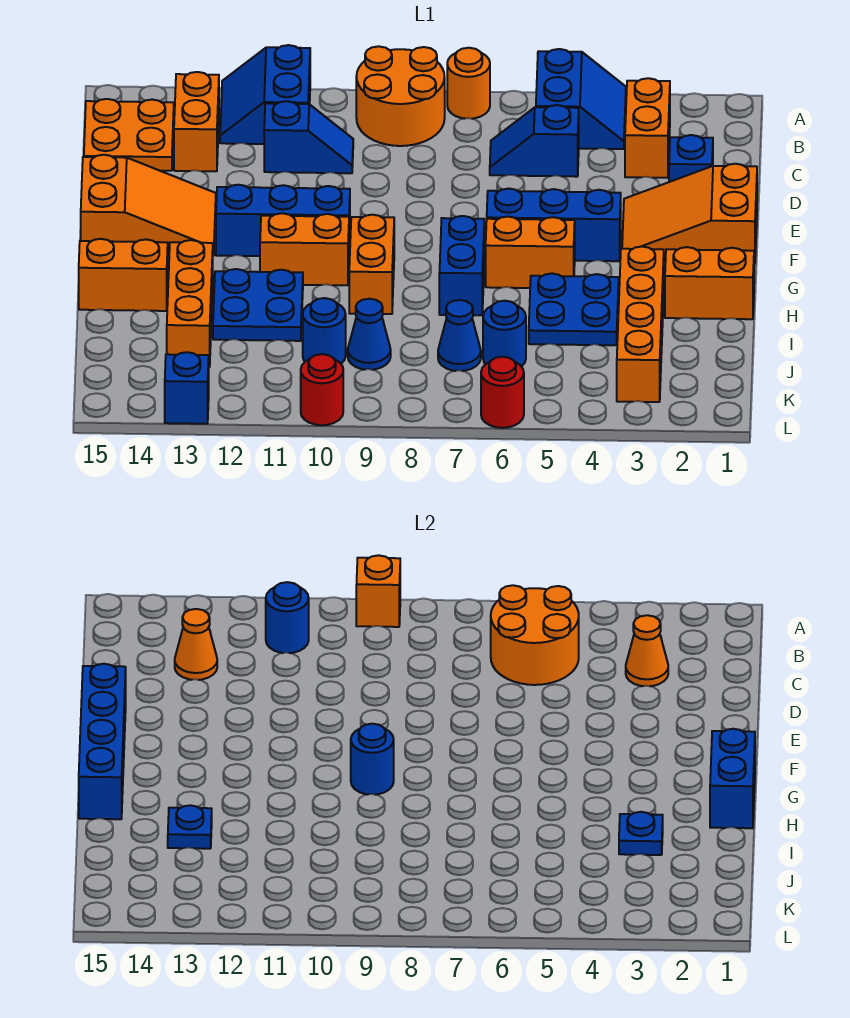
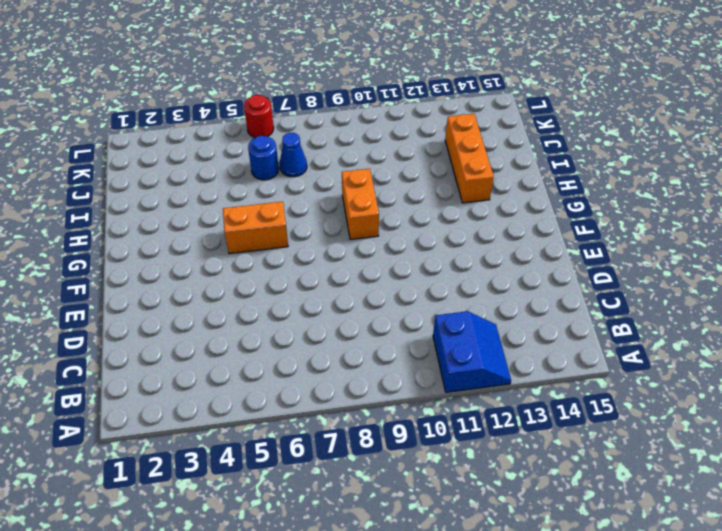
none -> blue slope A4:B5 level 1 top 5
none -> orange round brick A7 level 1
none -> orange round brick A8:B9 level 1
none -> orange brick B3:C3 level 1

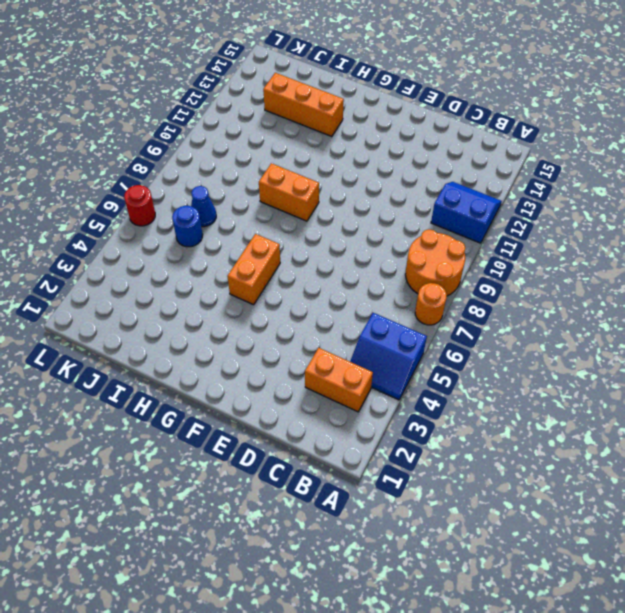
none -> orange brick B13:C13 level 1
none -> orange plate B14:C15 level 1
none -> blue slope C5:C6 level 1 top 5
none -> blue slope C10:C11 level 1 top 11

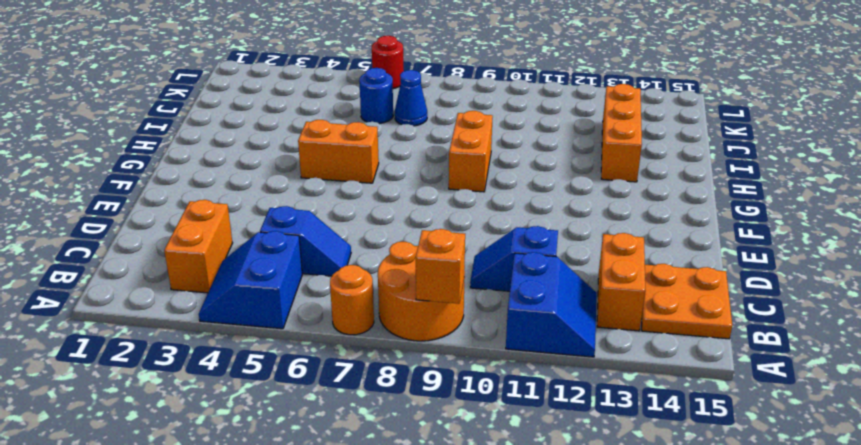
none -> blue brick D2 level 1
none -> orange slope E1:F3 level 1 top 1
none -> orange slope E13:F15 level 1 top 15
none -> blue brick F4:F6 level 1

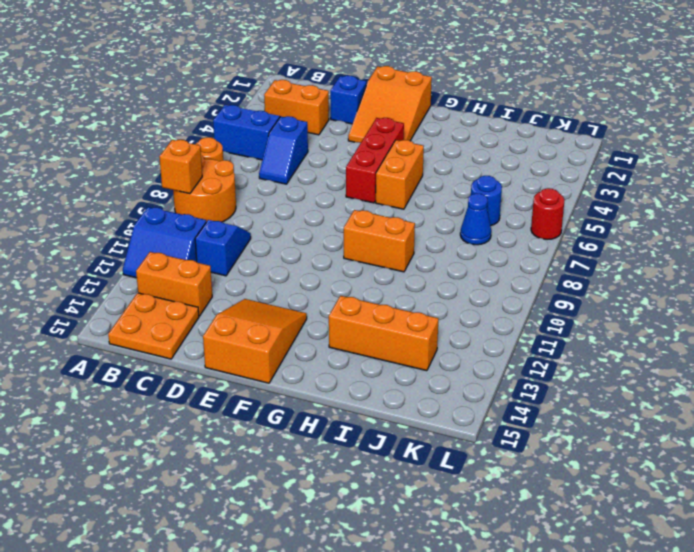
red brick F4:F6 level 1 -> blue brick F4:F6 level 1
none -> blue brick F10:F12 level 1
none -> blue brick G7:H7 level 1
none -> orange brick G10:G11 level 1
none -> orange brick H1:H2 level 1

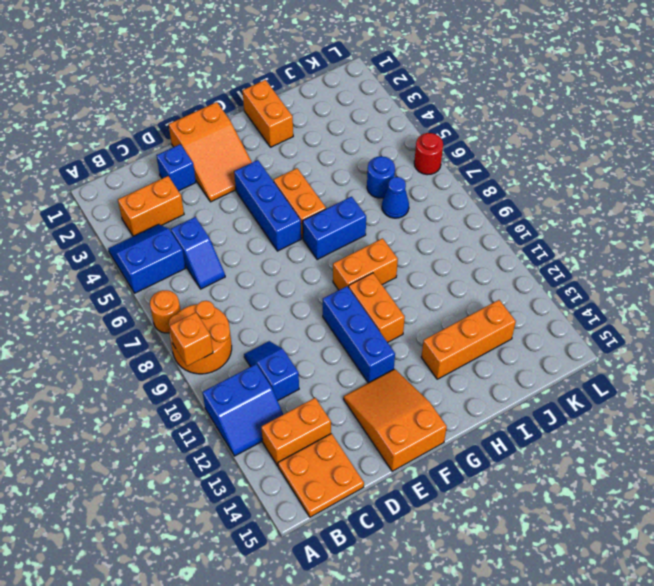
none -> orange brick H3:K3 level 1
none -> blue plate H4:I5 level 1
none -> blue plate H11:I12 level 1
none -> orange brick H14:H15 level 1

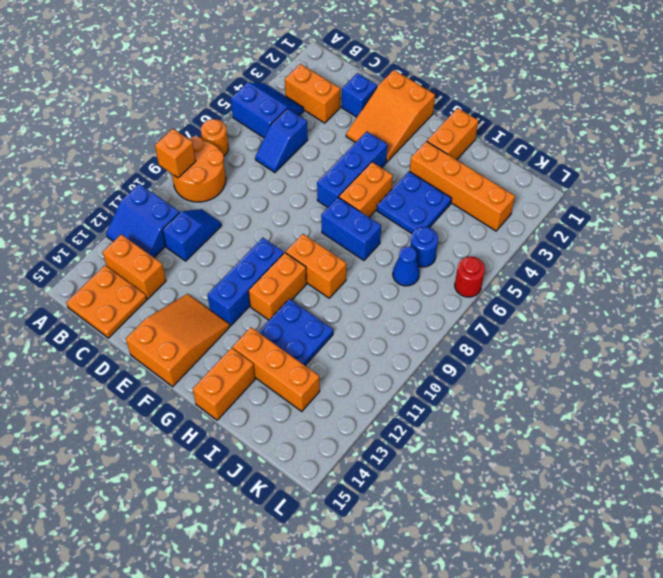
none -> blue cone J9 level 1
none -> blue round brick J10 level 1
none -> red round brick L10 level 1
none -> blue brick L13 level 1

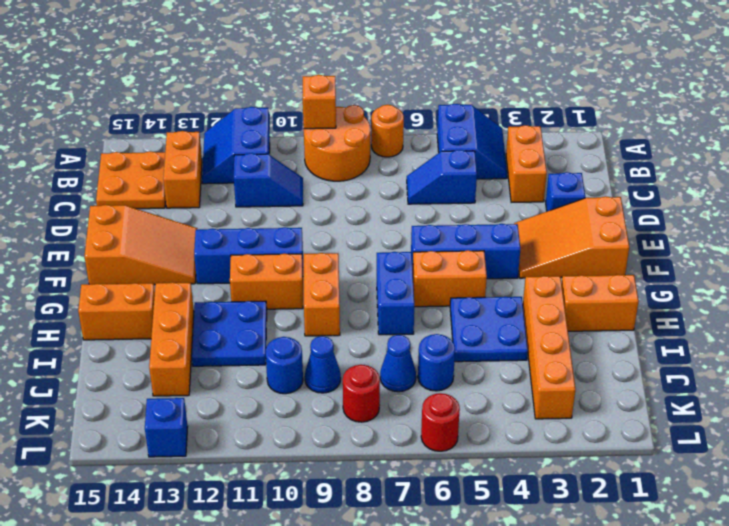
red round brick K8 level 1 -> red round brick L10 level 1
none -> orange round brick B5:C6 level 2
none -> blue round brick B11 level 2
none -> orange cone C3 level 2
none -> orange cone C13 level 2

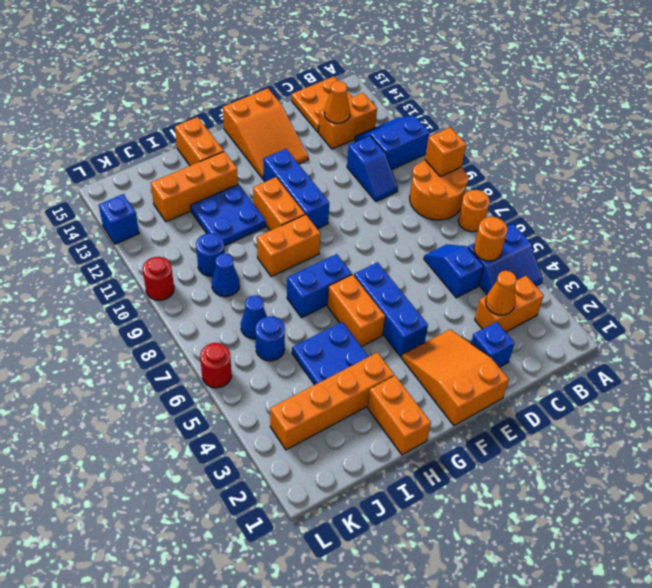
orange round brick B5 level 2 -> orange round brick B5:C6 level 2
none -> blue round brick B11 level 2
none -> blue brick E15:H15 level 2
none -> blue brick G1:H1 level 2
none -> blue round brick G9 level 2

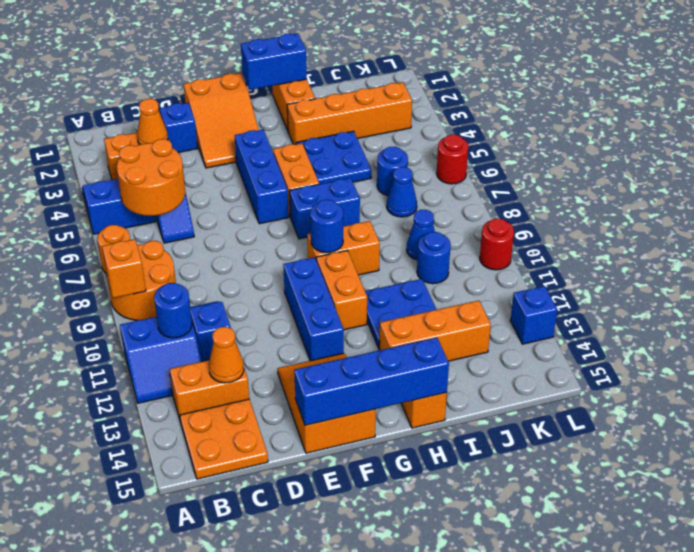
none -> blue plate I3 level 2
none -> blue plate I13 level 2

